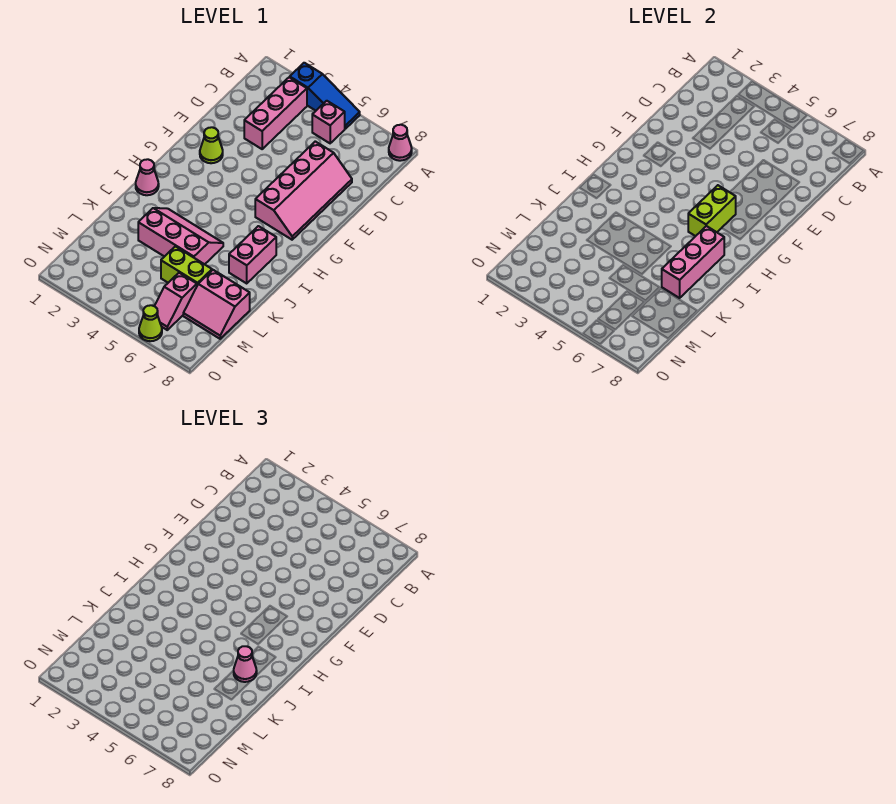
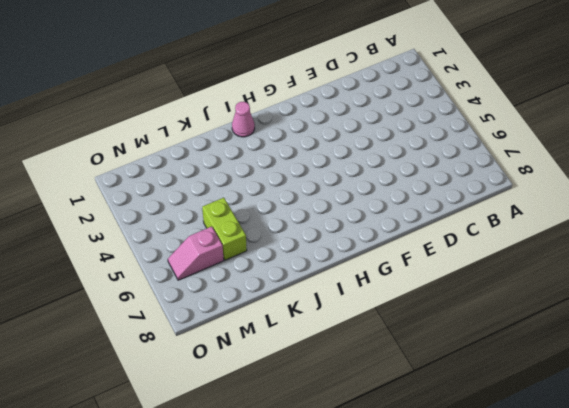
none -> blue slope A3:A5 level 1 top 3
none -> pink cone A8 level 1
none -> pink brick B3:D3 level 1

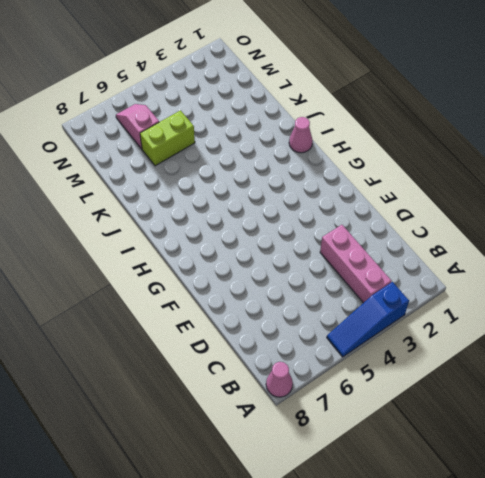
none -> pink brick B5 level 1
none -> pink slope D6:G7 level 1 top 6
none -> lime cone F2 level 1

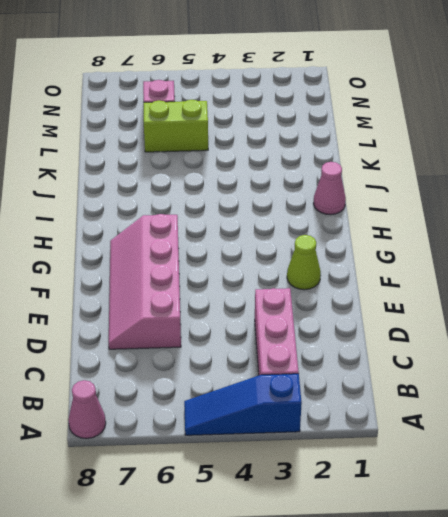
none -> pink brick B5 level 1
none -> pink brick I7:J7 level 1
none -> pink slope J3:K5 level 1 top K

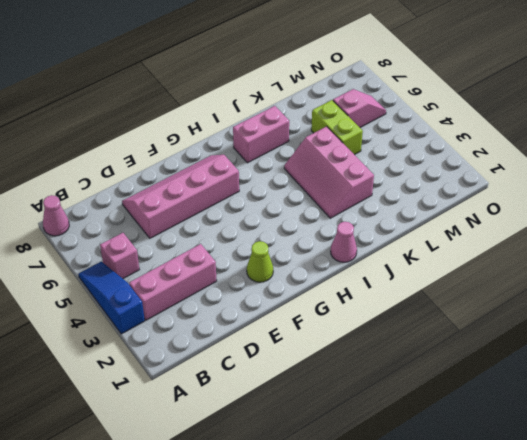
none -> pink slope L7:M8 level 1 top L
none -> lime cone O6 level 1
none -> lime brick G6:H6 level 2

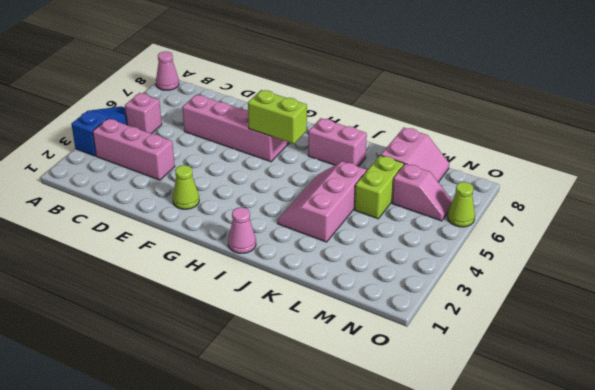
none -> pink brick I7:K7 level 2
none -> pink cone J7 level 3

